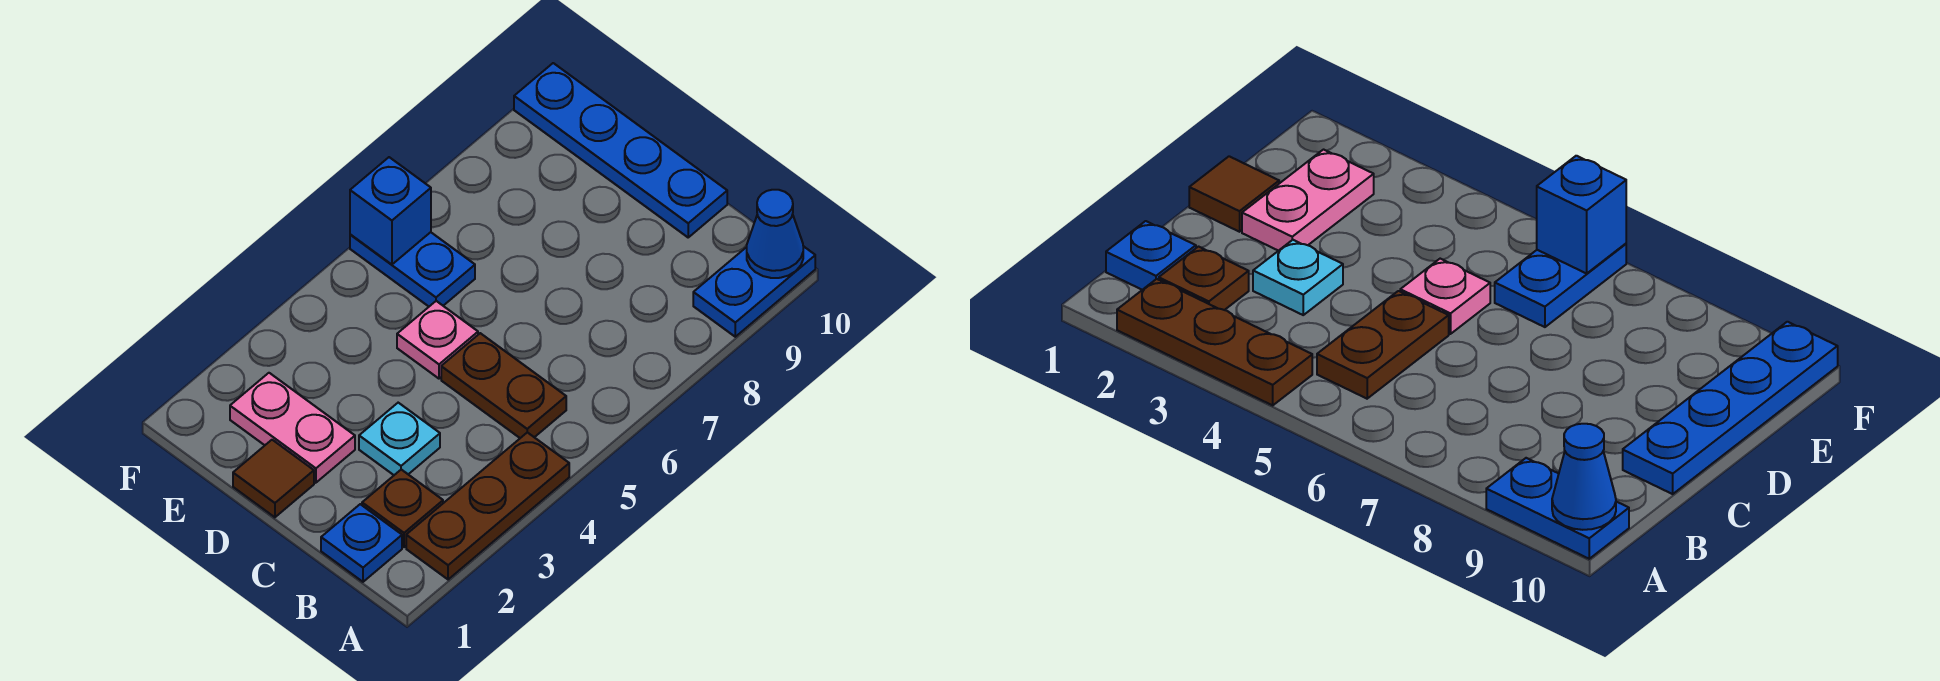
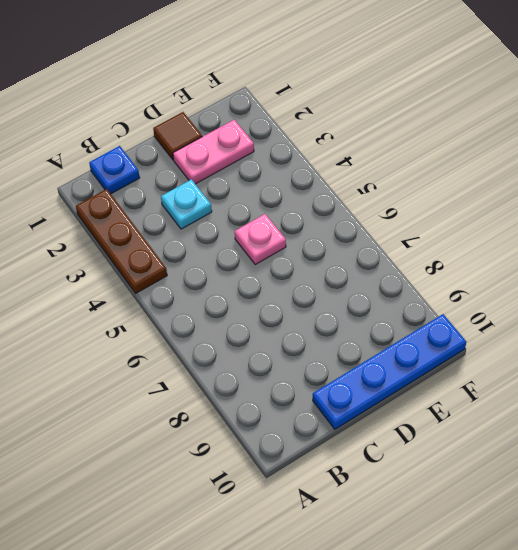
none -> blue plate A9:A10 level 1
none -> brown plate B2 level 1
none -> brown plate B5:C5 level 1

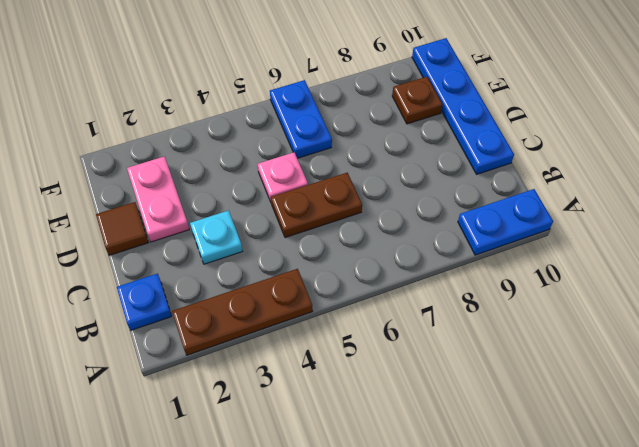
brown plate C5:C6 level 1 -> brown plate B5:C5 level 1
brown plate E9 level 1 -> brown plate B2 level 1
none -> blue cone A10 level 2
none -> blue brick F6 level 2

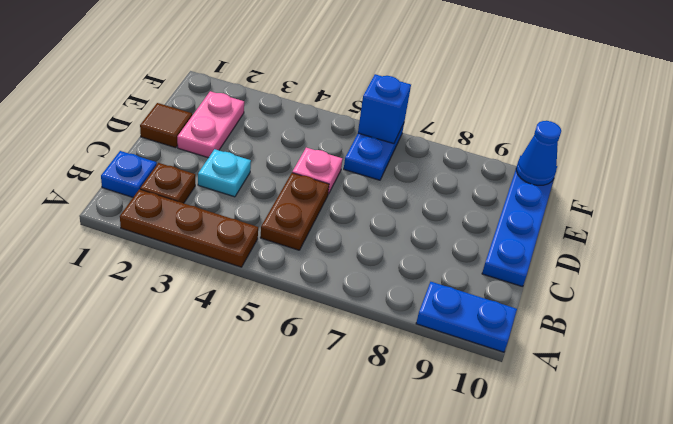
blue cone F10 level 2 -> blue cone A10 level 2

